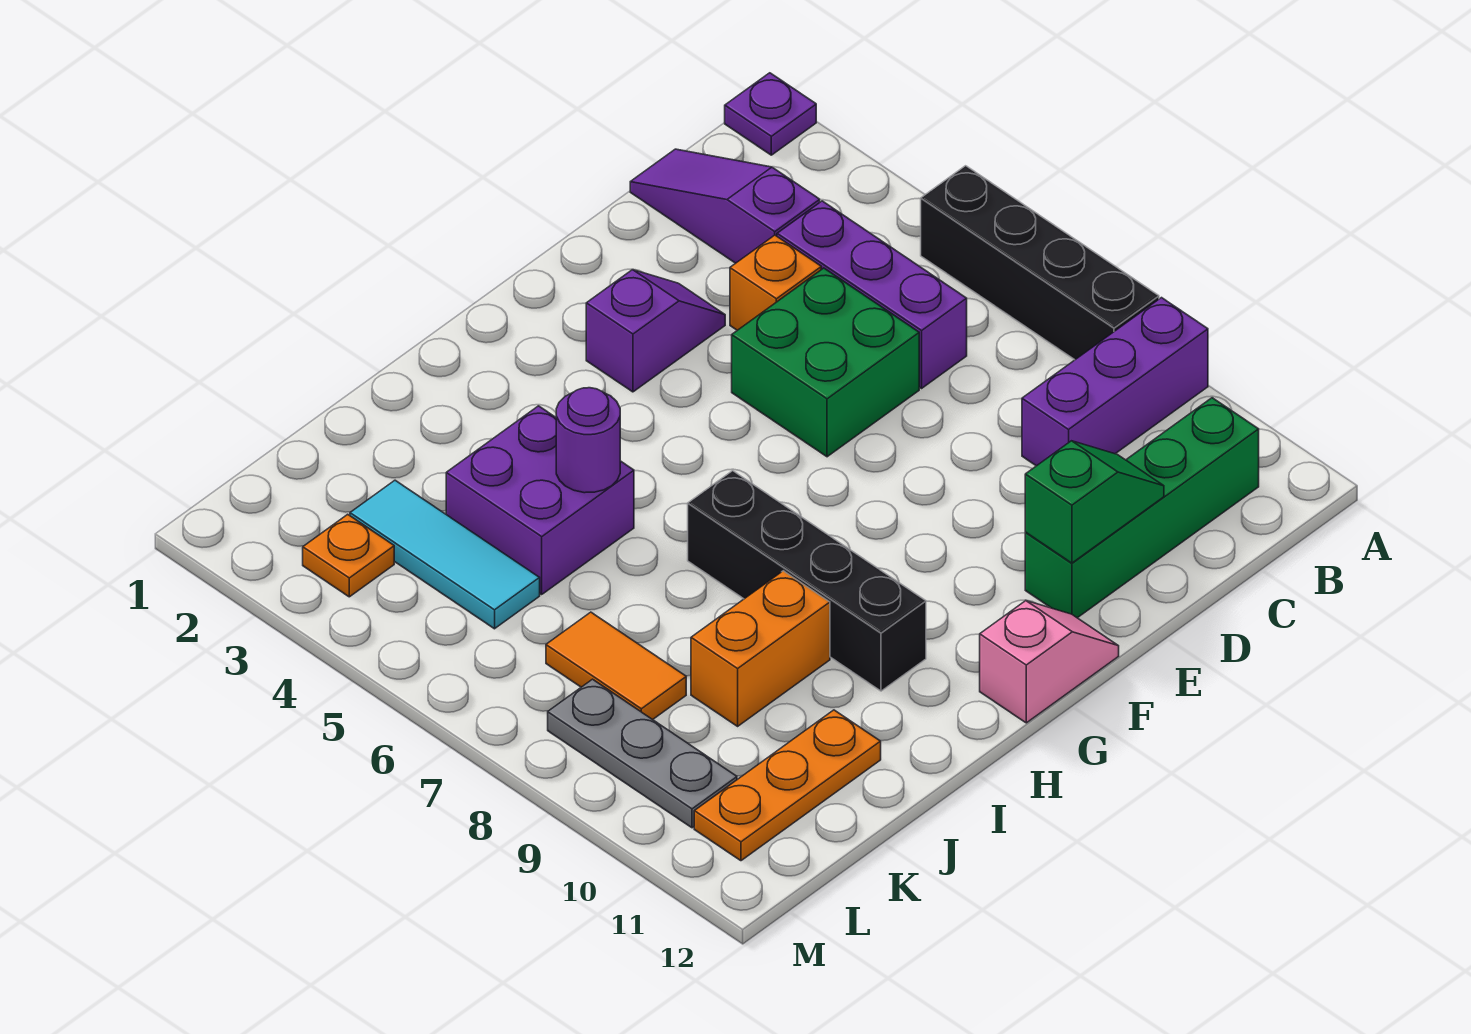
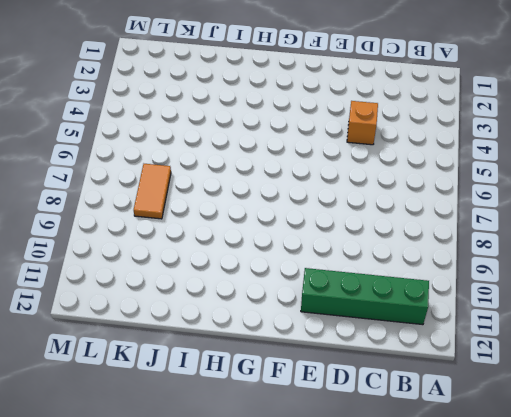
none -> purple plate A1 level 1
none -> black brick A5:A8 level 1
none -> purple brick A9:C9 level 1

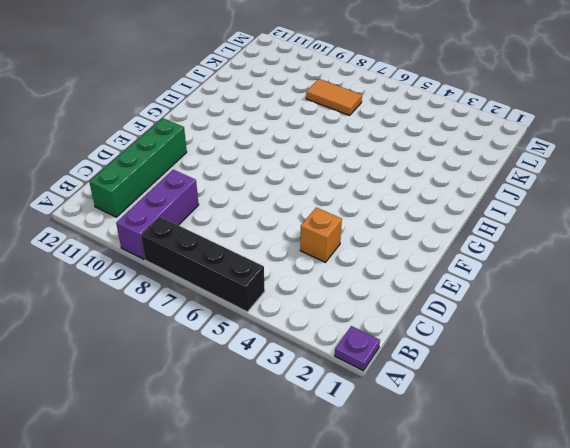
none -> purple slope C1:C3 level 1 top 3
none -> purple brick C4:C6 level 1
none -> green brick D5:E6 level 1

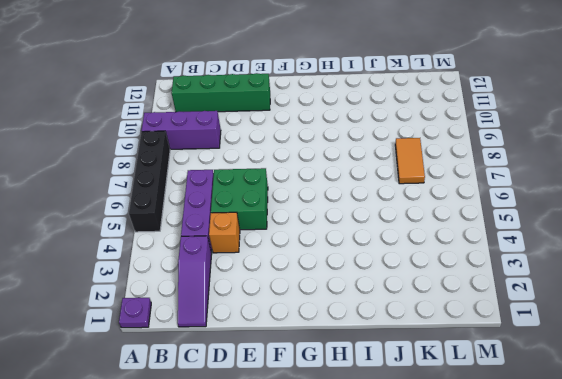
none -> purple slope E3:F3 level 1 top F
none -> pink slope F12:G12 level 1 top G
none -> black brick H7:H10 level 1

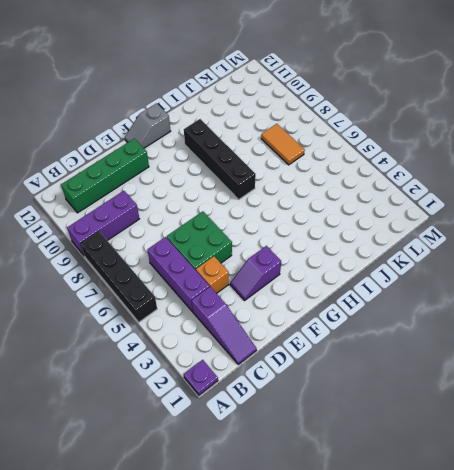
grey slope F12:G12 level 1 top G -> pink slope F12:G12 level 1 top G
none -> purple brick I4:J5 level 1
none -> orange brick I9:J9 level 1
none -> orange plate J11:L11 level 1

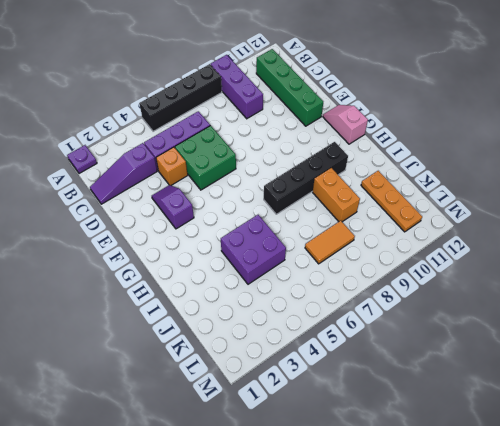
none -> cyan tile K3:K5 level 1
none -> orange plate L3 level 1
none -> grey plate L8:L10 level 1

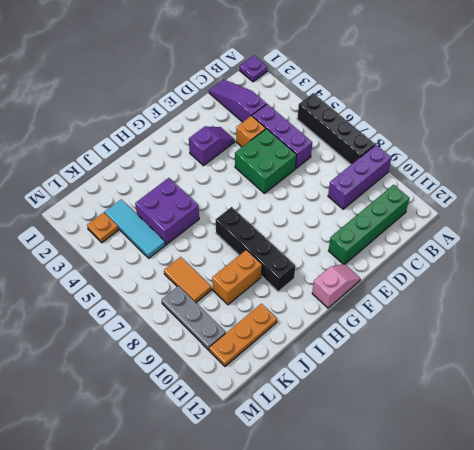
none -> green slope D11:E11 level 2 top E
none -> purple round brick I5 level 2

